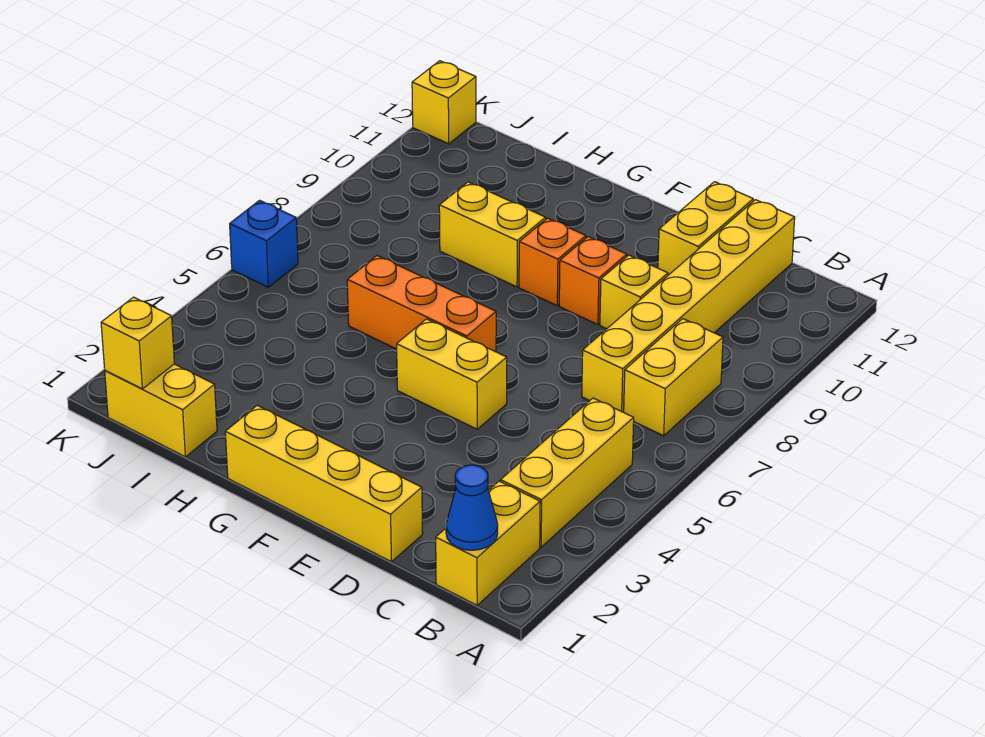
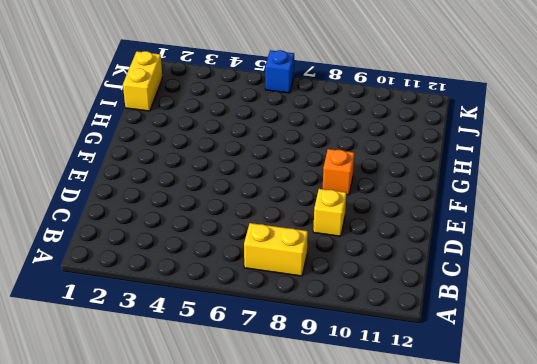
none -> yellow brick B1:B2 level 1
none -> yellow brick B3:B5 level 1
none -> yellow brick C7:C12 level 1

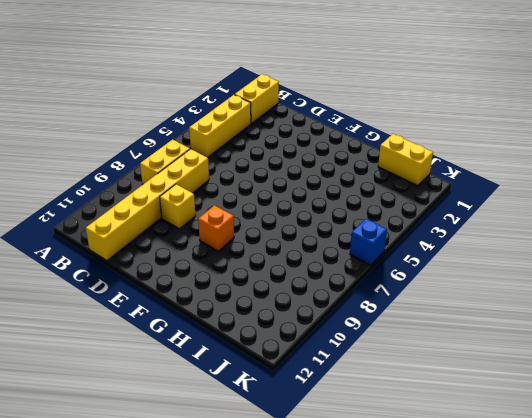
none -> yellow brick D1:G1 level 1
none -> yellow brick D11:D12 level 1
none -> yellow brick E5:F5 level 1

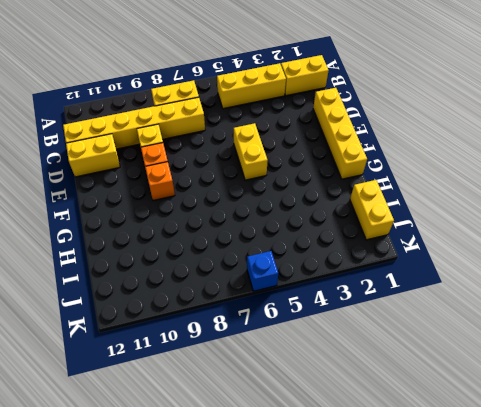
none -> orange brick F6:H6 level 1
none -> yellow brick G9:H9 level 1
none -> yellow brick K12 level 1

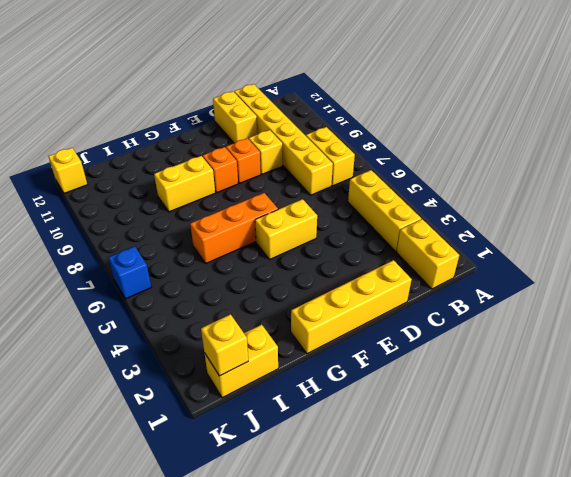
none -> blue cone B1 level 2

